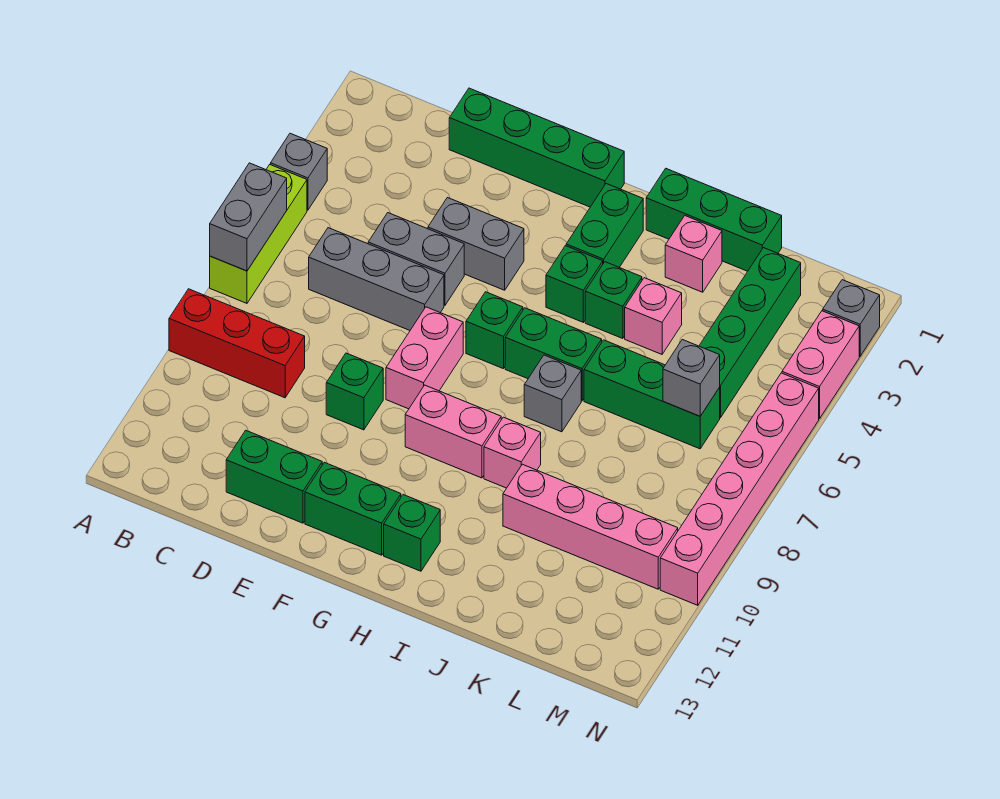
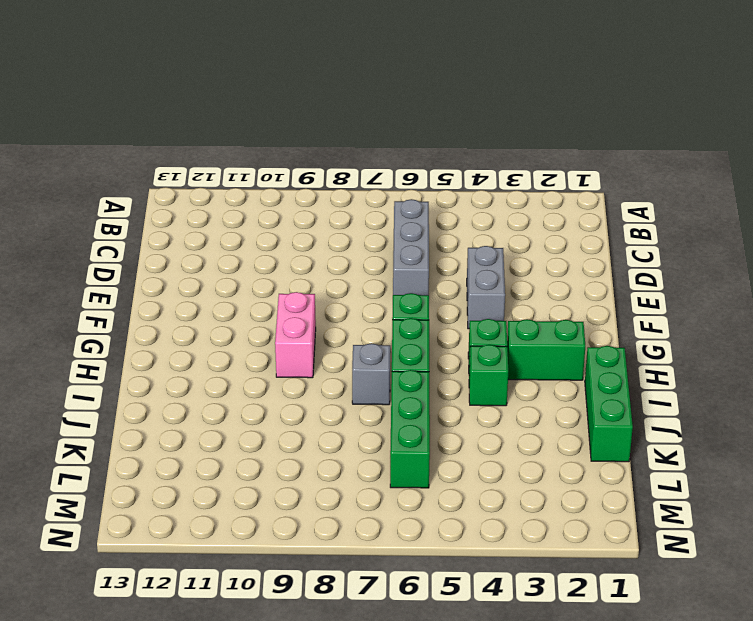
none -> grey brick A4 level 1
none -> lime brick A5:A7 level 1
none -> red brick A9:C9 level 1
none -> green brick D1:G1 level 1

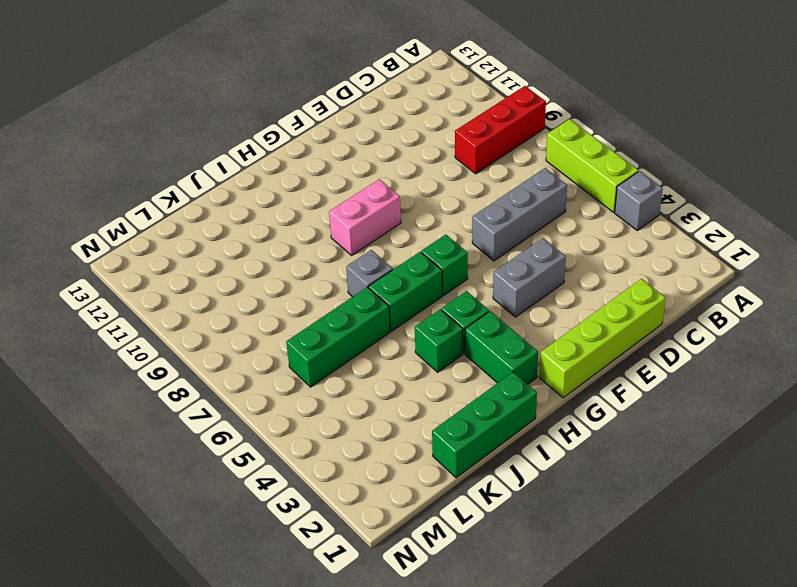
lime brick D1:G1 level 1 -> green brick D1:G1 level 1
none -> grey brick D5:E5 level 1
none -> green brick D12:E12 level 1
none -> green brick E9 level 1
none -> pink brick F7:F8 level 1

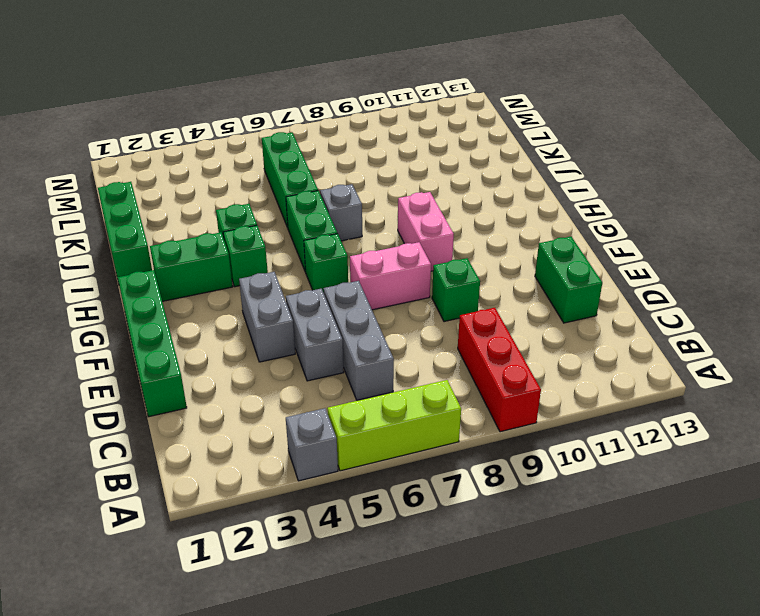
none -> green brick F12:G12 level 1
none -> green brick H12 level 1
none -> pink brick I9 level 1
none -> pink brick J2 level 1

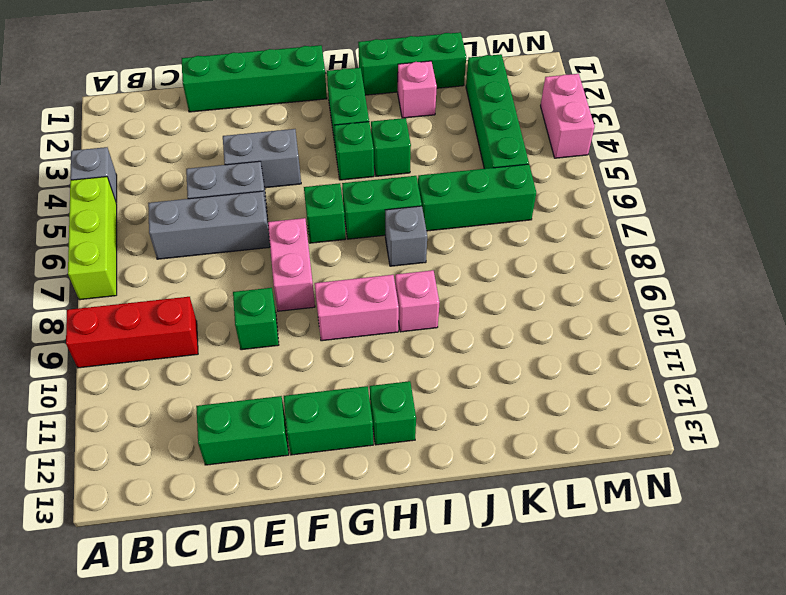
none -> pink brick J4 level 1
none -> pink brick J10:M10 level 1
none -> grey brick N2 level 1
none -> pink brick N5:N10 level 1

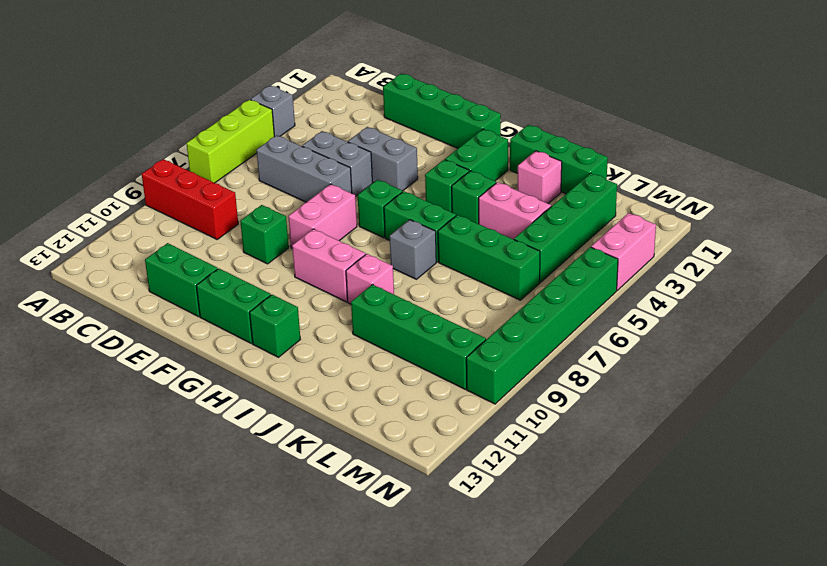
pink brick J4:K4 level 1 -> pink brick J4 level 1
green brick J10:M10 level 1 -> pink brick J10:M10 level 1
green brick N5:N10 level 1 -> pink brick N5:N10 level 1
none -> grey brick N2 level 1
none -> grey brick A6:A7 level 2
none -> grey brick L6 level 2

